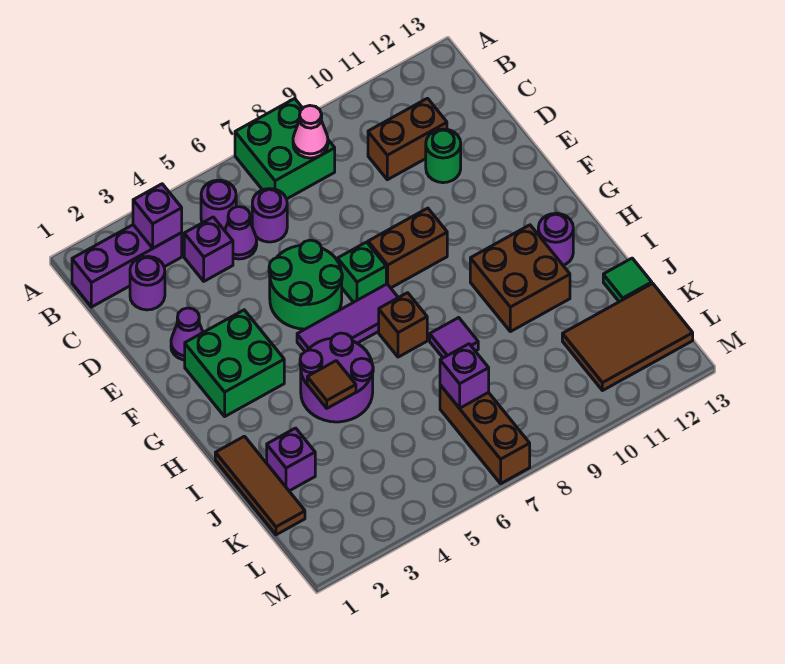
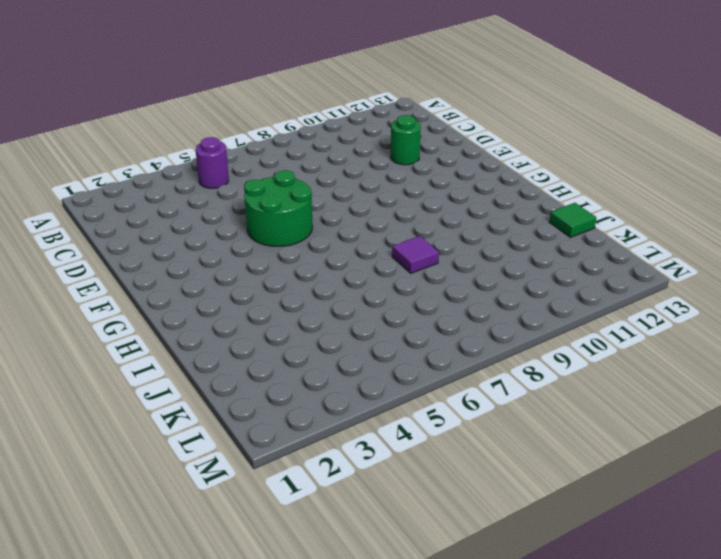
none -> green brick A7:B8 level 1
none -> purple brick B1:B3 level 1
none -> purple round brick C2 level 1

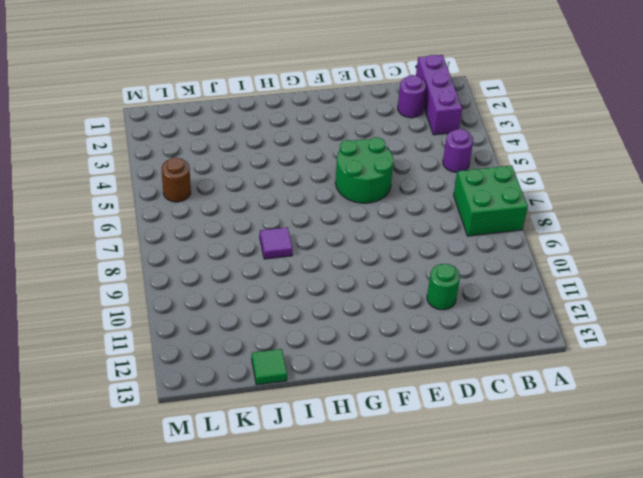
brown round brick L5 level 1 -> none
none -> purple brick C4 level 1
none -> purple cone C5 level 1
none -> purple round brick C6 level 1

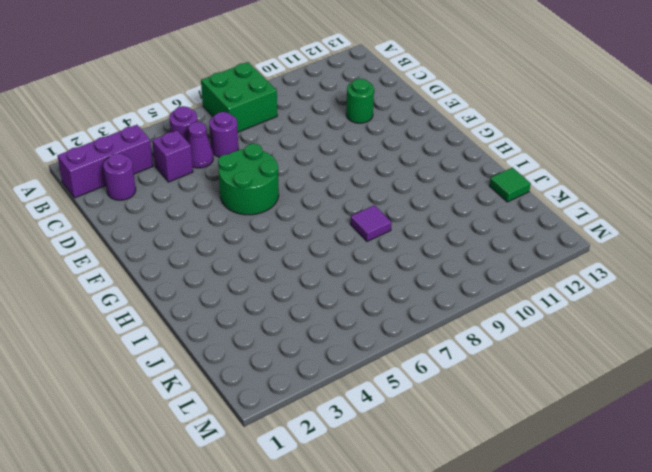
none -> brown brick C10:C11 level 1
none -> purple cone E2 level 1
none -> green brick F2:G3 level 1

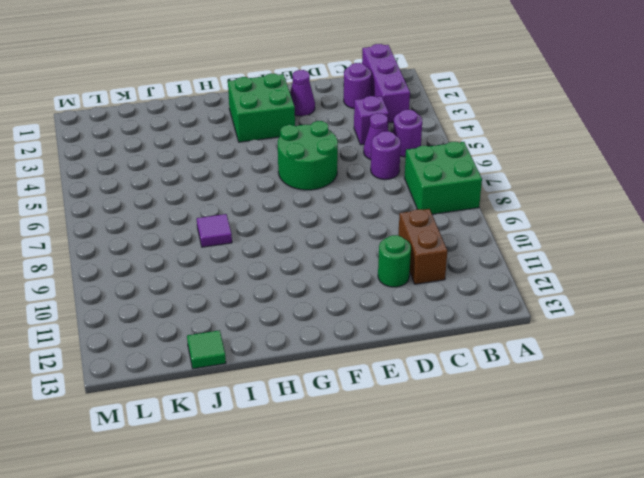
none -> green brick F7 level 1
none -> brown brick F8:F9 level 1
none -> purple tile G5:G7 level 1

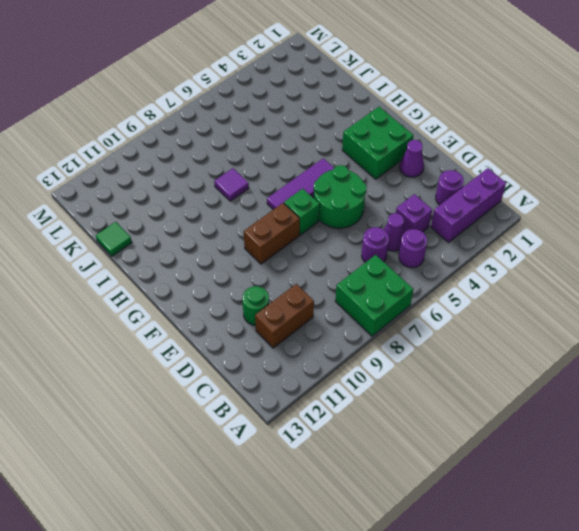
none -> purple round brick H4:I5 level 1
none -> brown brick H7 level 1
none -> brown brick H10:I11 level 1

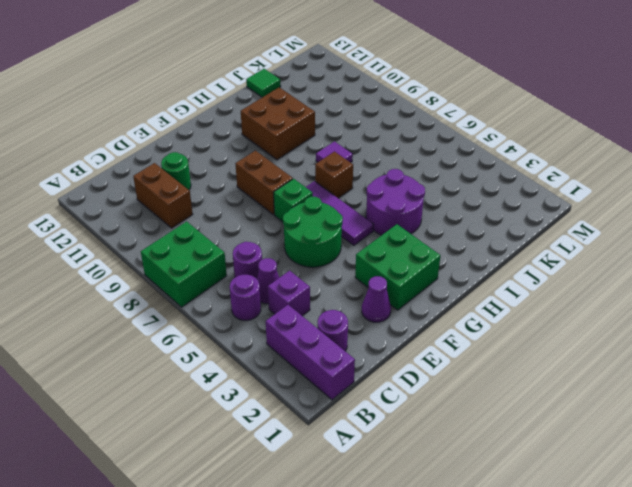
none -> purple round brick H12 level 1
none -> brown tile I1:K1 level 1
none -> purple brick J2 level 1

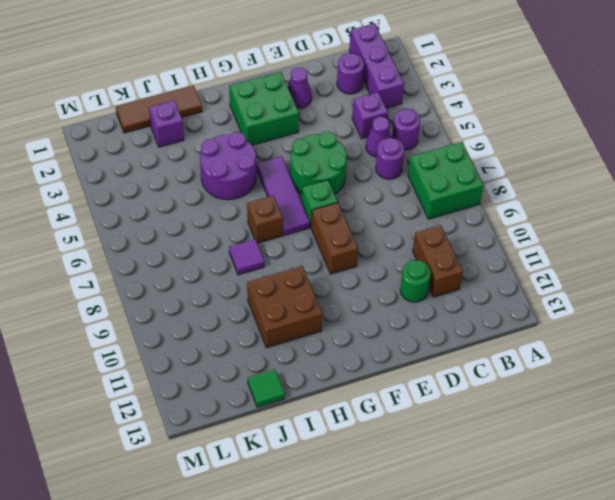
none -> purple round brick H12 level 1
none -> brown brick K7:M7 level 1
none -> brown tile K11:L13 level 1

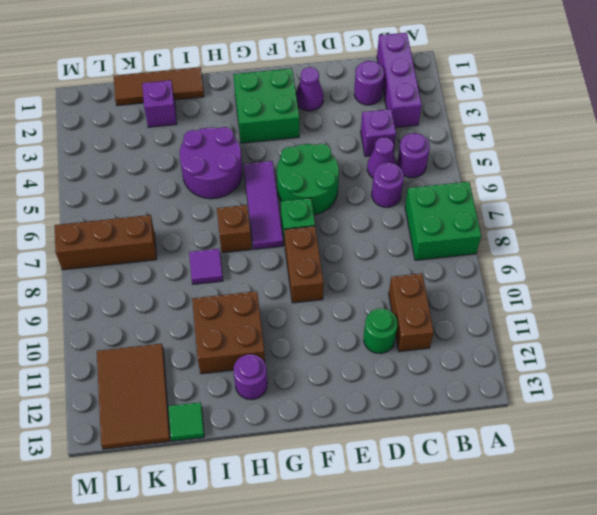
none -> purple brick B3 level 2
none -> pink cone B8 level 2
none -> brown tile I4 level 2

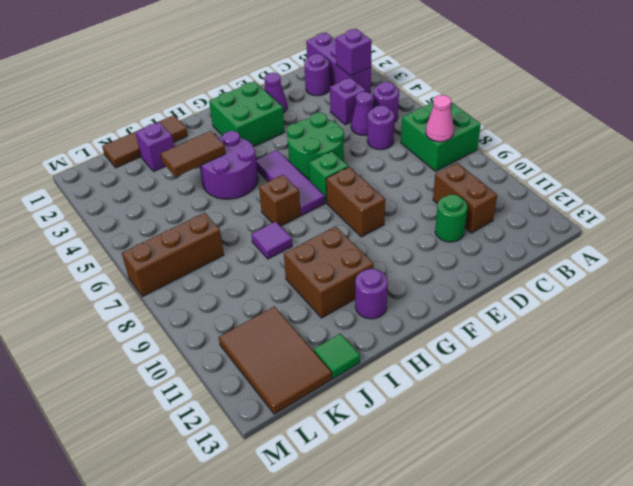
brown tile I4:J4 level 2 -> brown tile I4 level 2
none -> purple brick K7 level 2

